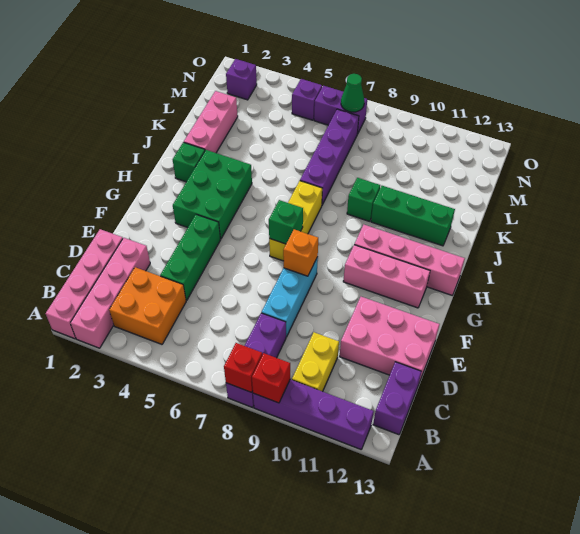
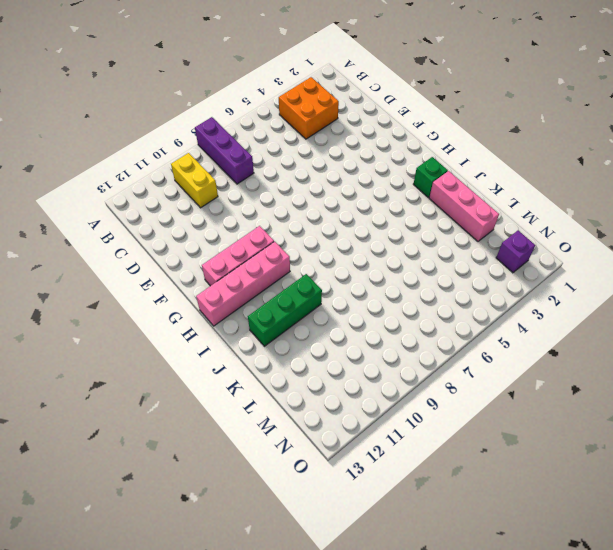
none -> pink brick A1:D1 level 1
none -> pink brick A2:D2 level 1
none -> purple brick A9:A12 level 1

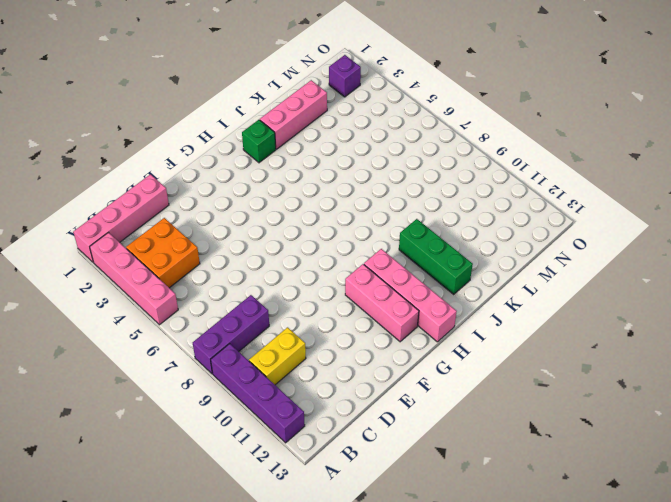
pink brick A2:A5 level 1 -> pink brick A2:D2 level 1
none -> purple brick B13:C13 level 1
none -> green brick D4:F4 level 1
none -> cyan brick D8:F8 level 1

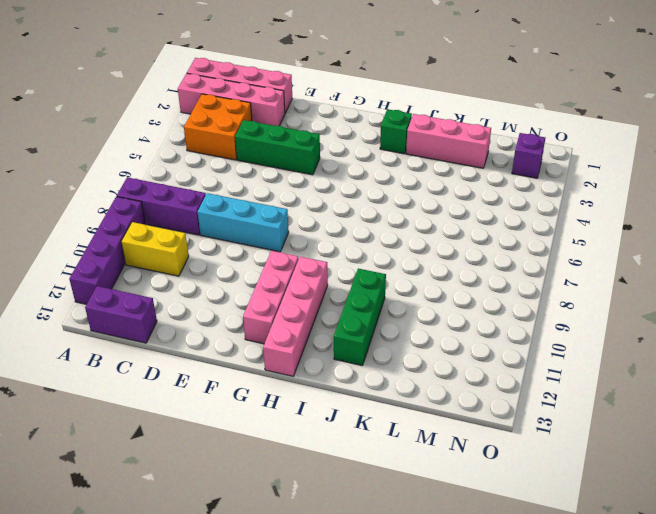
none -> pink brick D11:E13 level 1
none -> green brick G3:I4 level 1
none -> yellow brick G7:I7 level 1

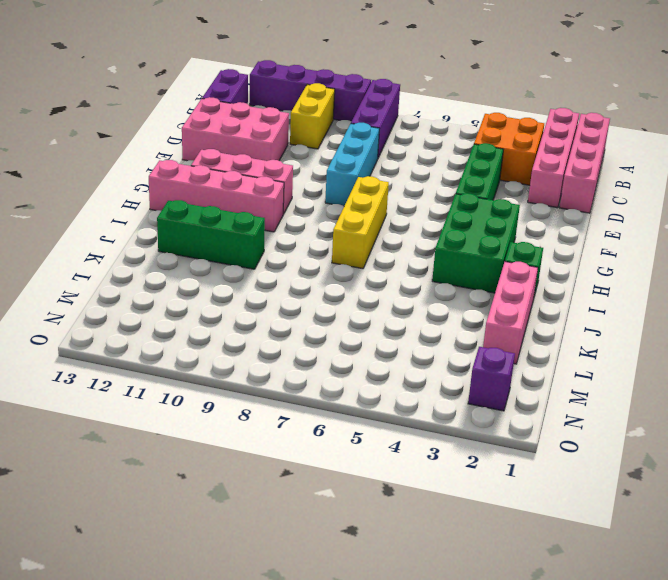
none -> purple brick J7:M7 level 1
none -> green brick J9 level 1
none -> purple brick N5 level 1

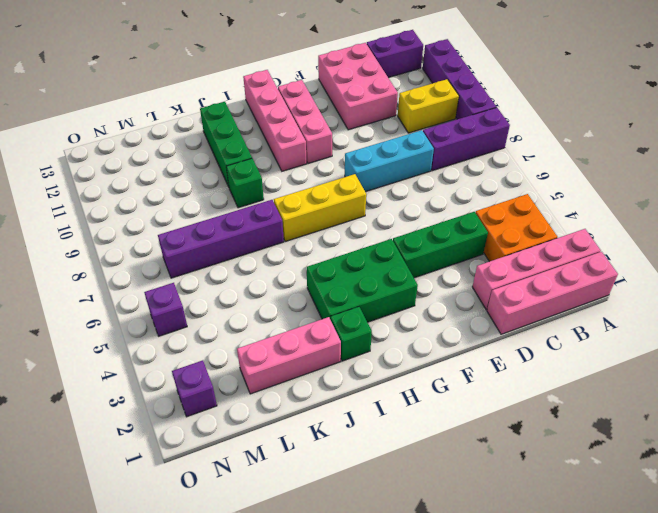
none -> purple brick N6:N7 level 1
none -> red brick A8 level 2
none -> red brick A9 level 2

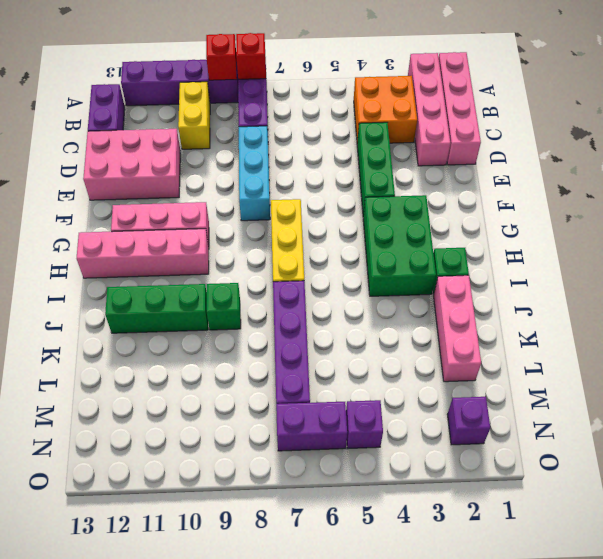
none -> orange brick F8 level 2
none -> green brick G7 level 2
none -> green cone N7 level 2

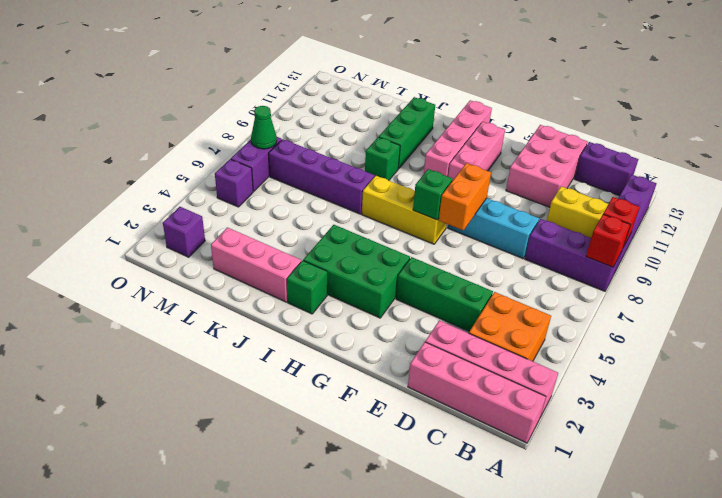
orange brick F7:F8 level 2 -> orange brick F8 level 2

